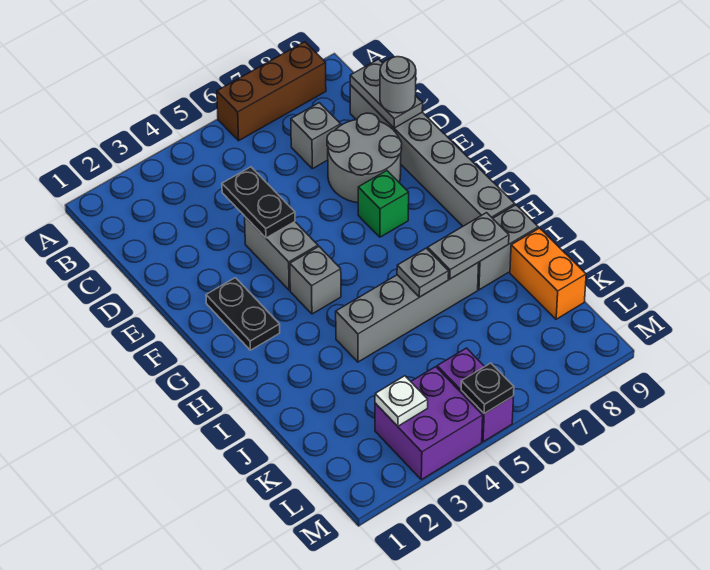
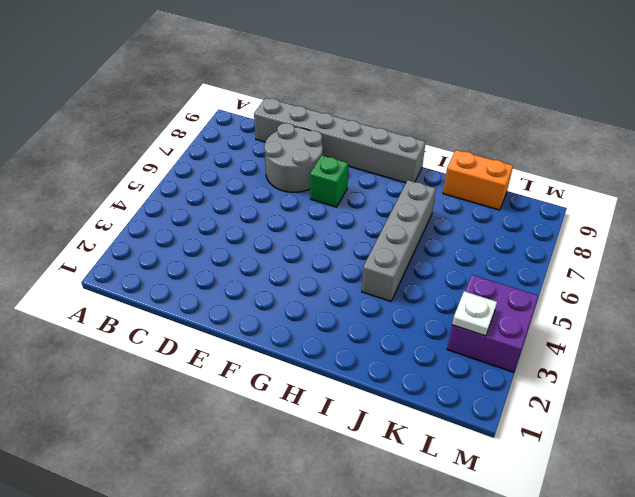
none -> brown brick A6:A8 level 1
none -> grey brick C7 level 1
none -> grey brick E4:F4 level 1

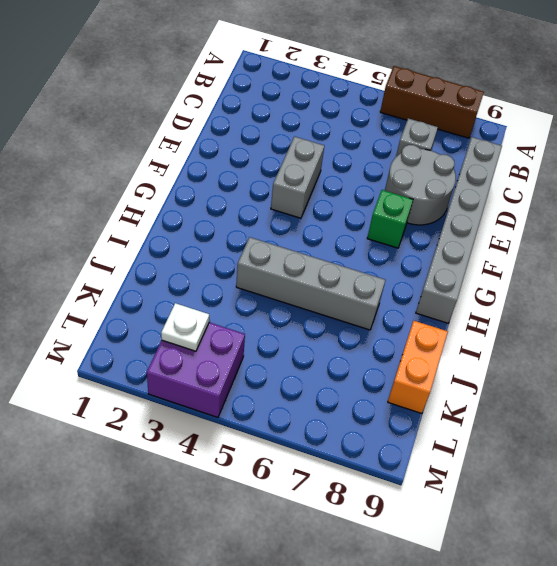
none -> black plate F2:G2 level 1
none -> grey brick G4 level 1
none -> grey brick I8:I9 level 1

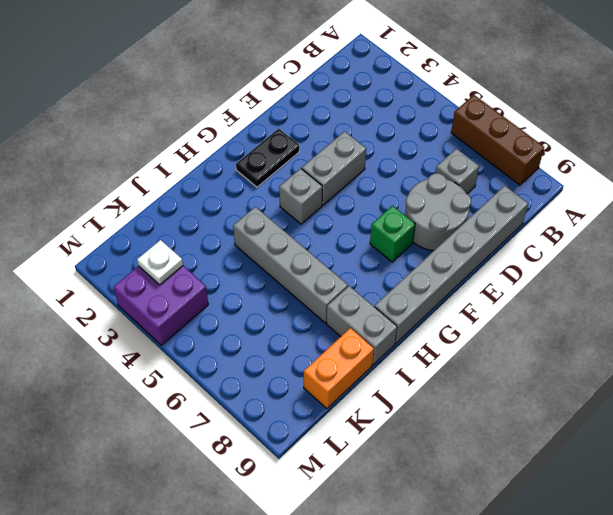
none -> purple brick L5:M5 level 1
none -> grey plate C9:D9 level 2
none -> black plate D4:E4 level 2

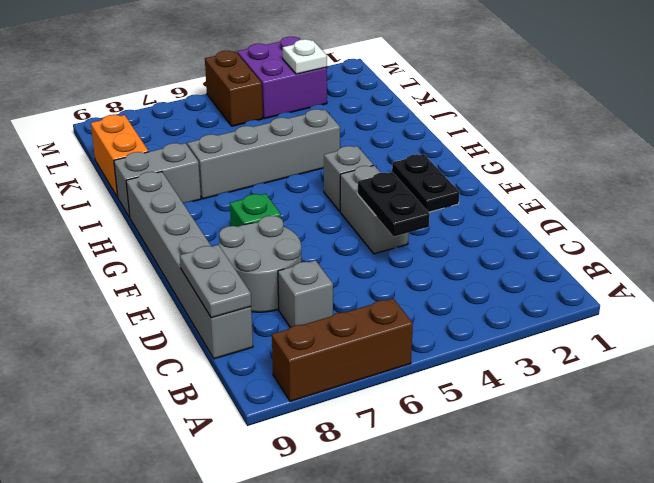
brown brick L5:M5 level 1 -> purple brick L5:M5 level 1
none -> grey plate I6 level 2
none -> grey plate I7:I8 level 2
none -> black plate M5 level 2

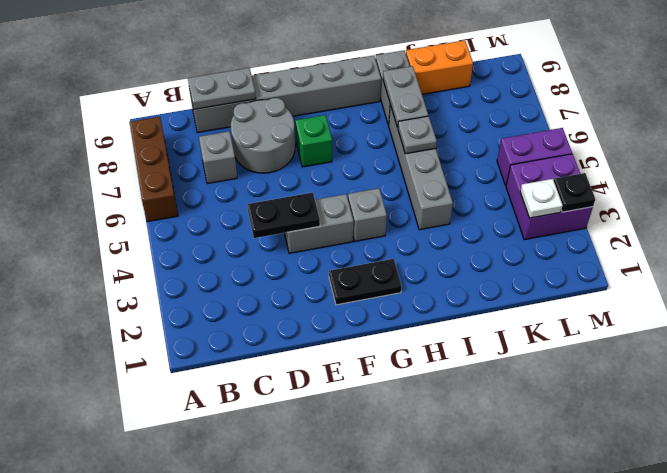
black plate M3 level 2 -> black plate M5 level 2
none -> grey round brick D9 level 3

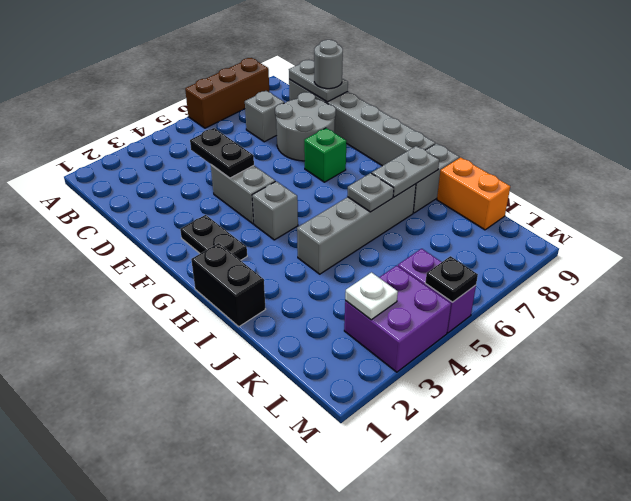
black brick H1:I1 level 1 -> none

